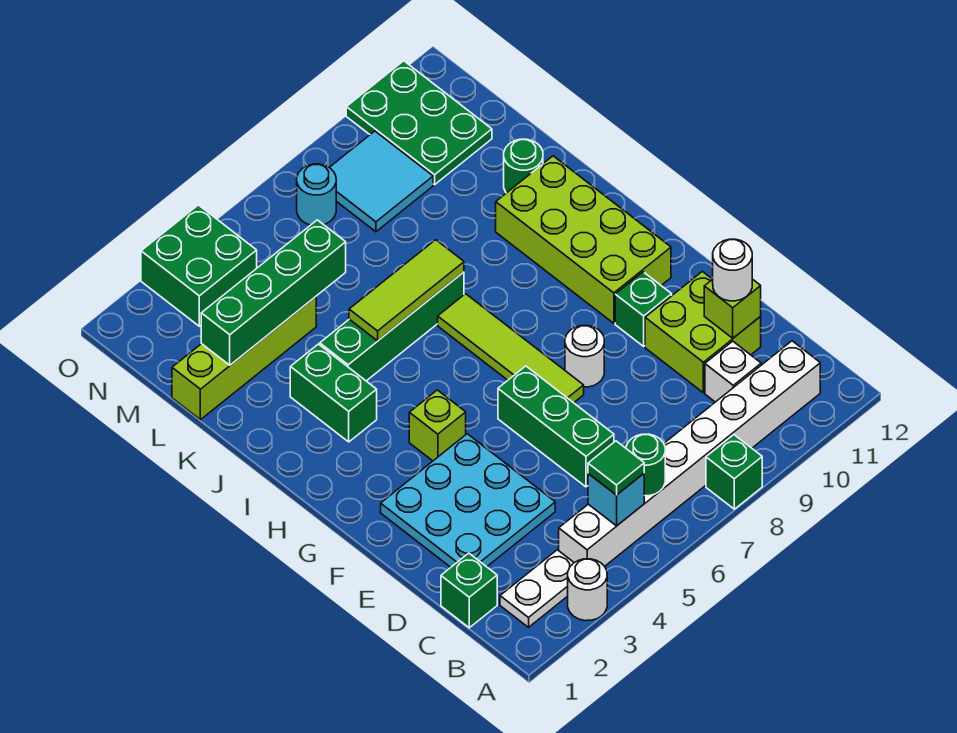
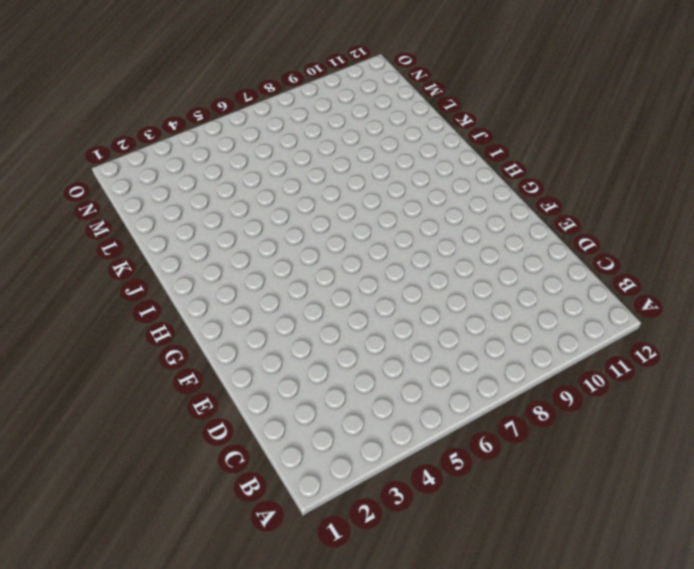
none -> white round brick A3 level 1
none -> green brick A8 level 1
none -> white plate B2:B3 level 1

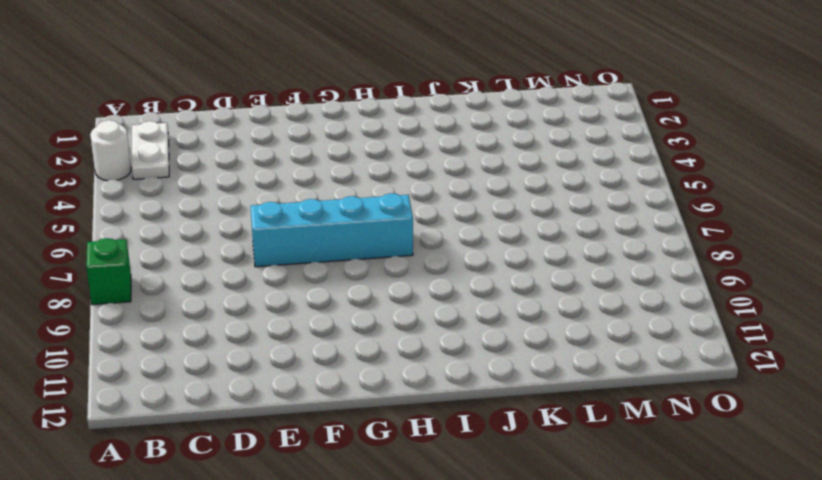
cyan brick E7:H7 level 1 -> lime tile F7:I7 level 1
none -> white brick B4:B11 level 1
none -> green brick C1 level 1
none -> white brick C10 level 1

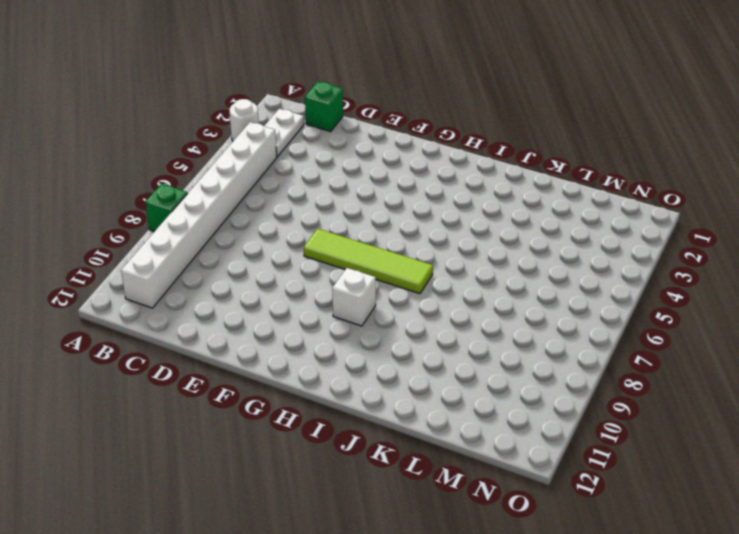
white brick H9 level 1 -> white brick C10 level 1
none -> cyan plate D2:F4 level 1
none -> green brick D6:F6 level 1
none -> lime brick D10:E11 level 1

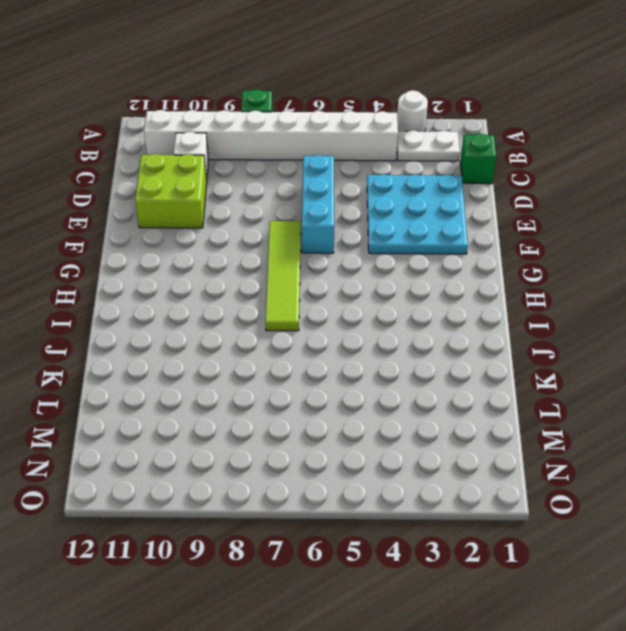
cyan brick D6:F6 level 1 -> green brick D6:F6 level 1
none -> white round brick F8 level 1
none -> green brick F10 level 1
none -> lime brick G4 level 1

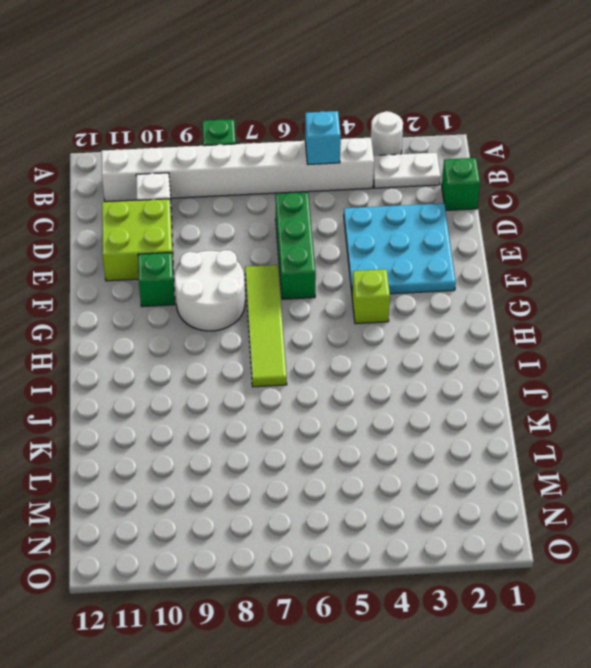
white round brick F8:G9 level 1 -> white round brick F8 level 1
none -> lime brick G10:J11 level 1
none -> green brick I3:J3 level 1
none -> green brick J4:J7 level 1

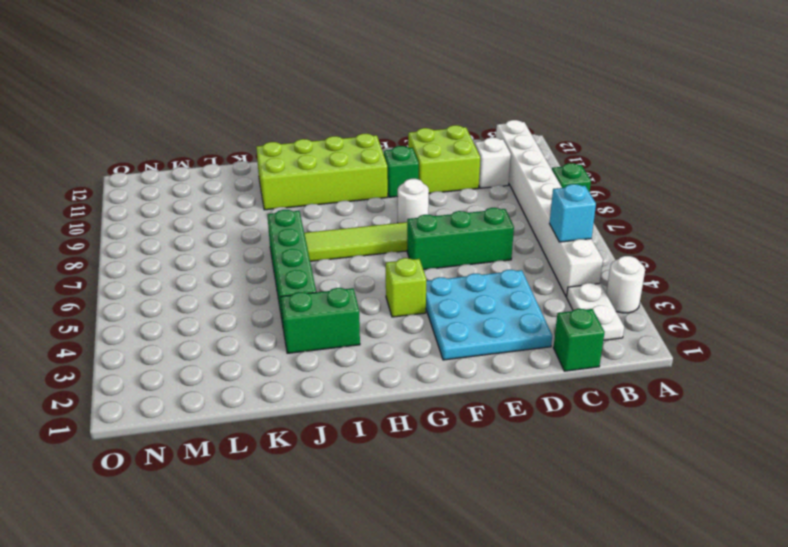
none -> green round brick K11 level 1
none -> lime brick L1:L4 level 1
none -> cyan tile M8:N9 level 1

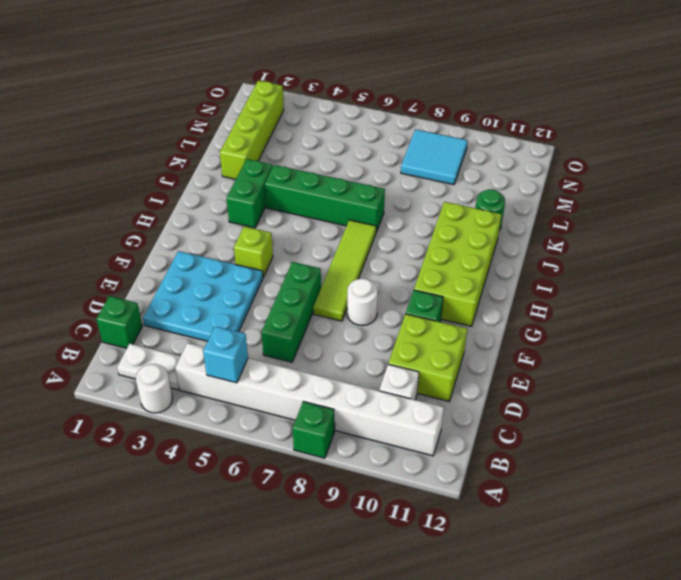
lime brick K2:N2 level 1 -> lime brick L1:L4 level 1
none -> green plate M10:O11 level 1
none -> green brick N3:O4 level 1
none -> cyan round brick N7 level 1

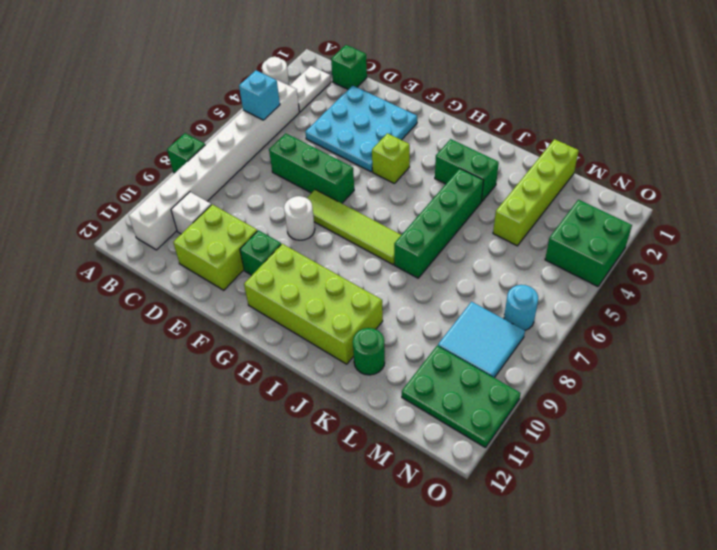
none -> green round brick B6 level 2
none -> lime brick D11 level 2
none -> lime tile J5:J7 level 2

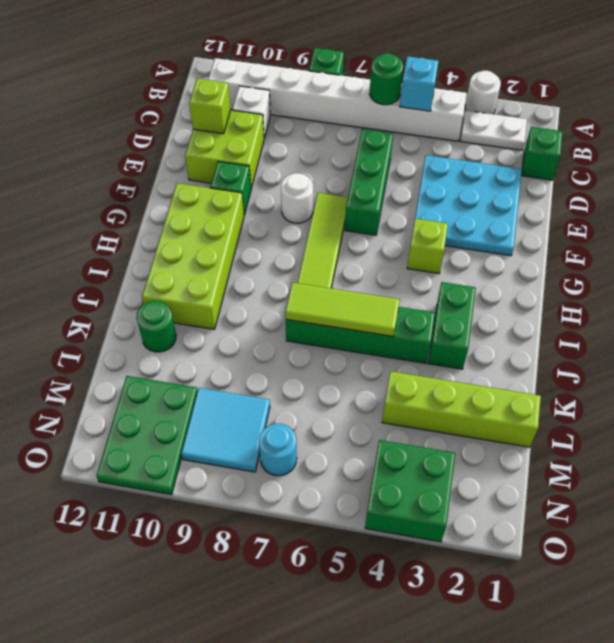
none -> green brick L2:L5 level 2
none -> green tile B5 level 3
none -> white round brick D11 level 3

